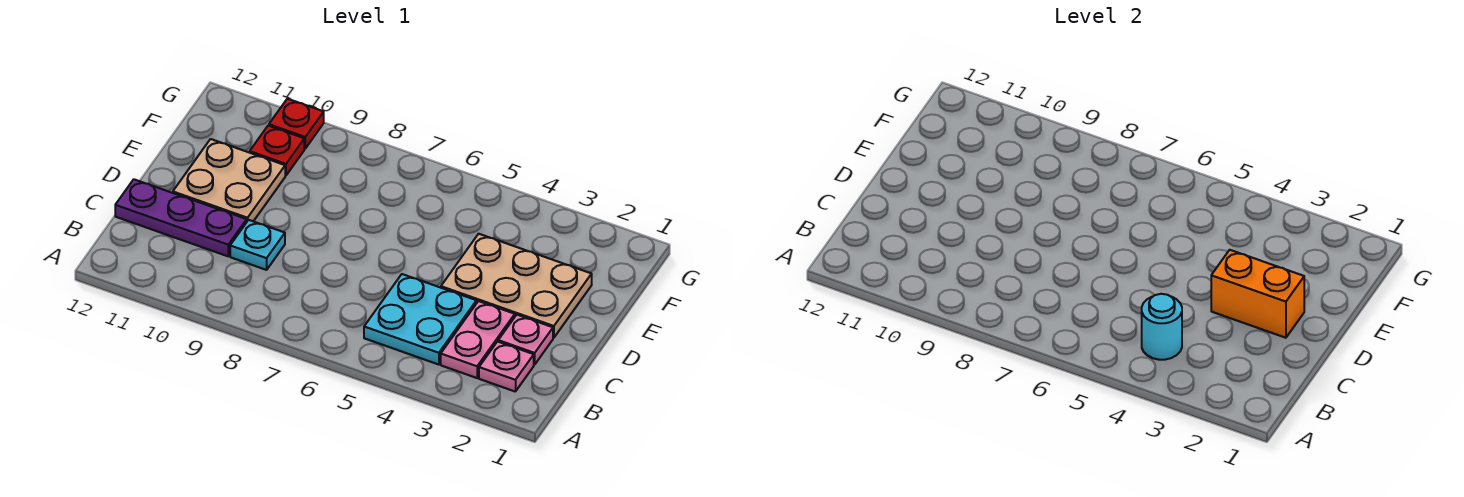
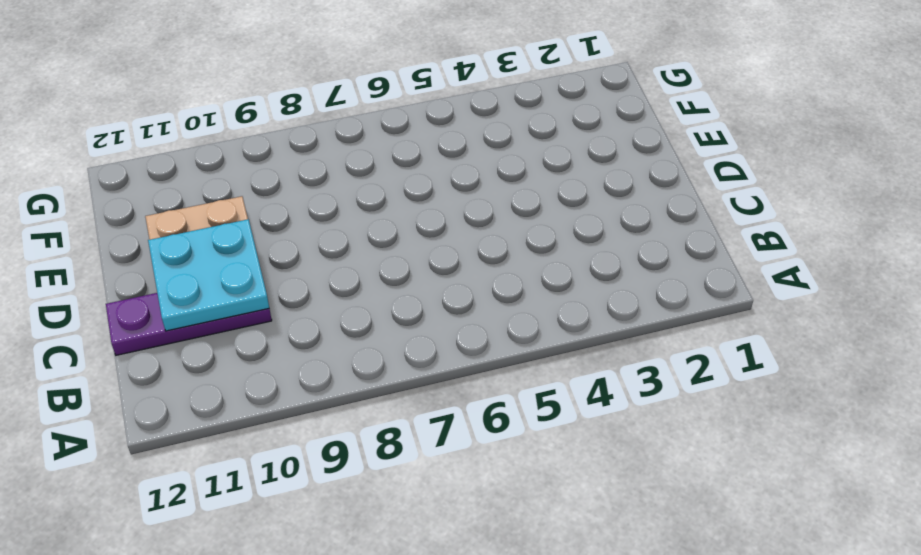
cyan plate C10:D11 level 2 -> cyan plate B4:C5 level 1
none -> pink plate B2 level 1
none -> pink plate B3:C3 level 1
none -> pink plate C2 level 1

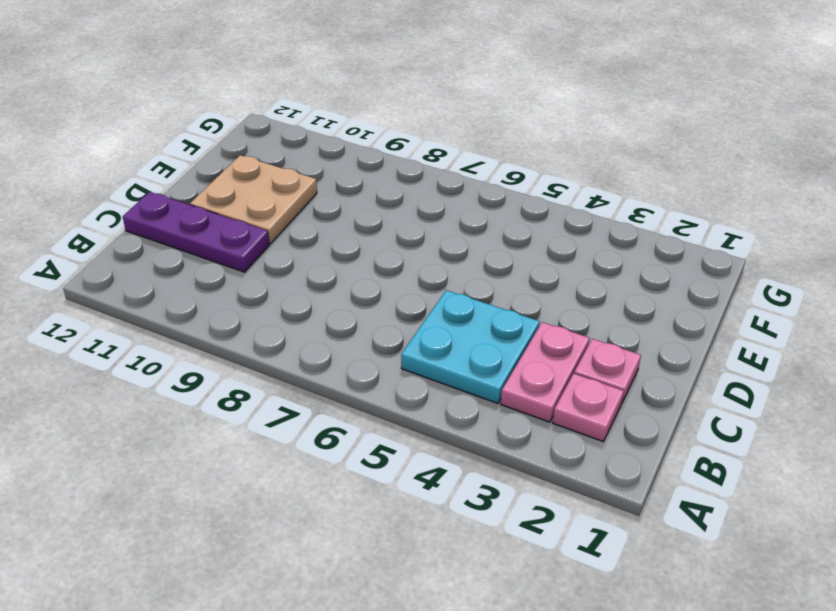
none -> cyan plate C9 level 1
none -> tan plate D2:E4 level 1
none -> red plate F10 level 1

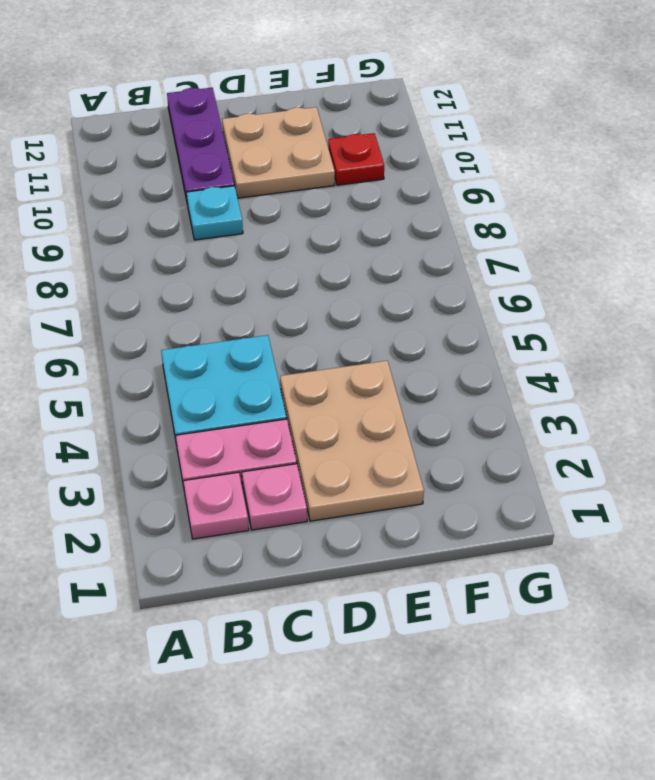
none -> red plate G10 level 1
none -> cyan round brick B4 level 2
none -> orange brick D2:D3 level 2

